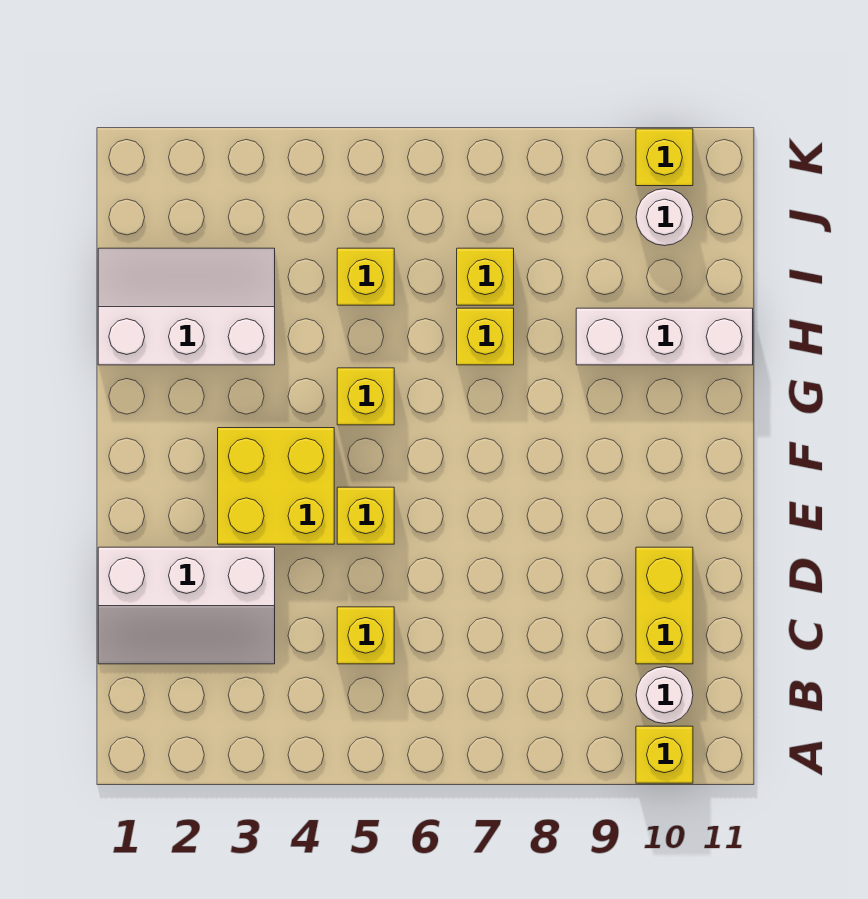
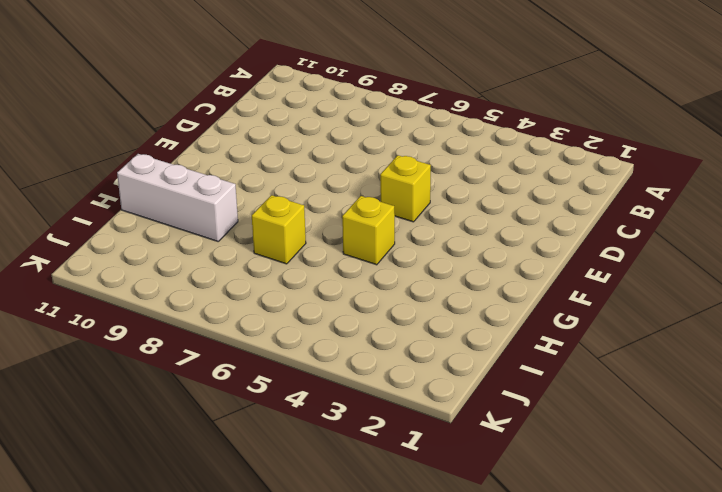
none -> yellow brick A10 level 1
none -> white round brick B10 level 1
none -> white slope C1:D3 level 1 top D

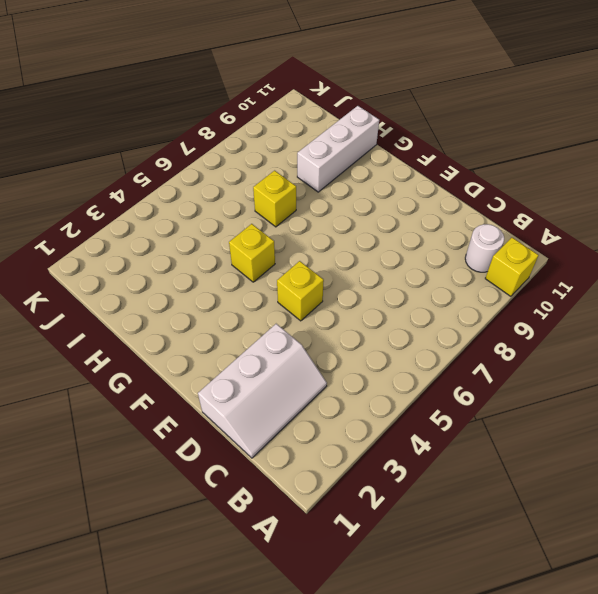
none -> yellow brick C5 level 1
none -> yellow brick C10:D10 level 1
none -> yellow brick E3:F4 level 1

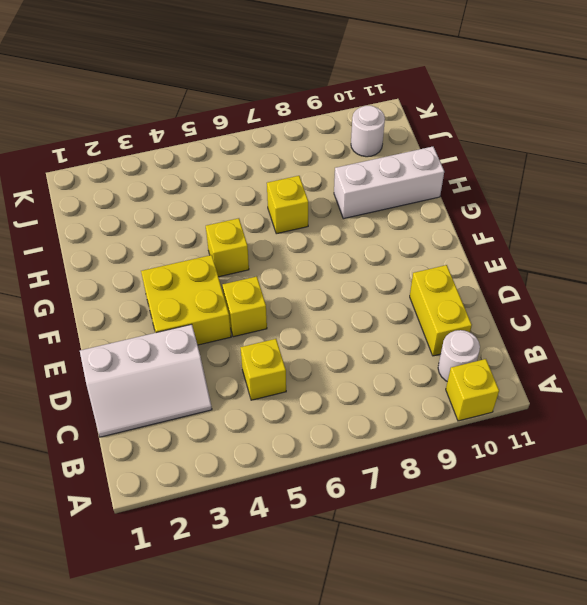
none -> white slope H1:I3 level 1 top H
none -> yellow brick I5 level 1
none -> yellow brick I7 level 1

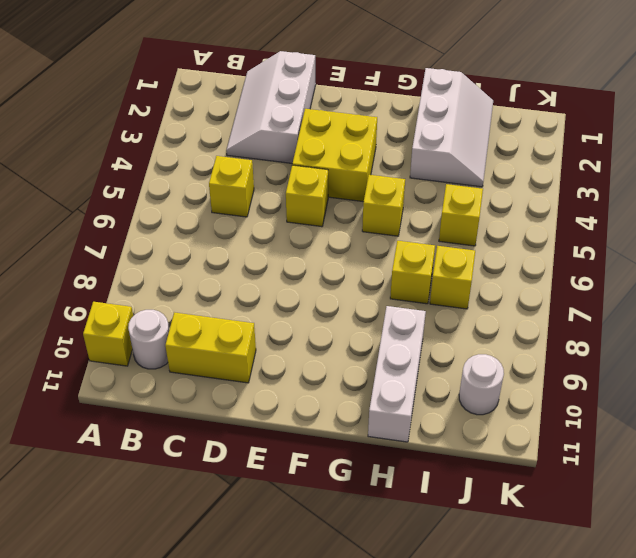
none -> yellow brick K10 level 1

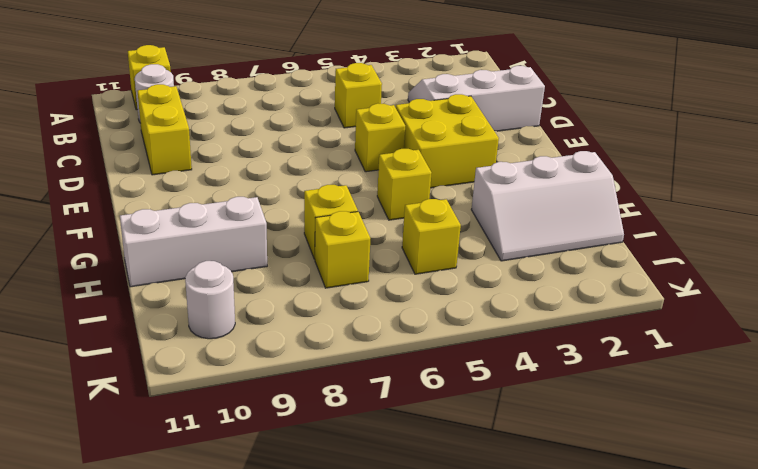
none -> yellow brick K10 level 1

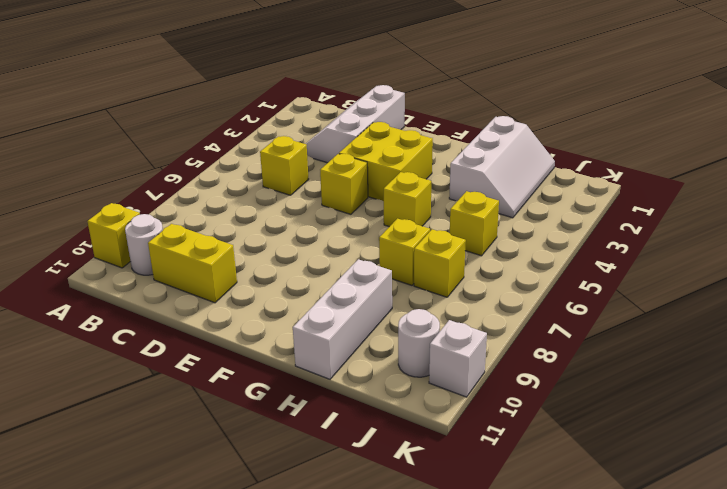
white brick K10 level 1 -> yellow brick K10 level 1

